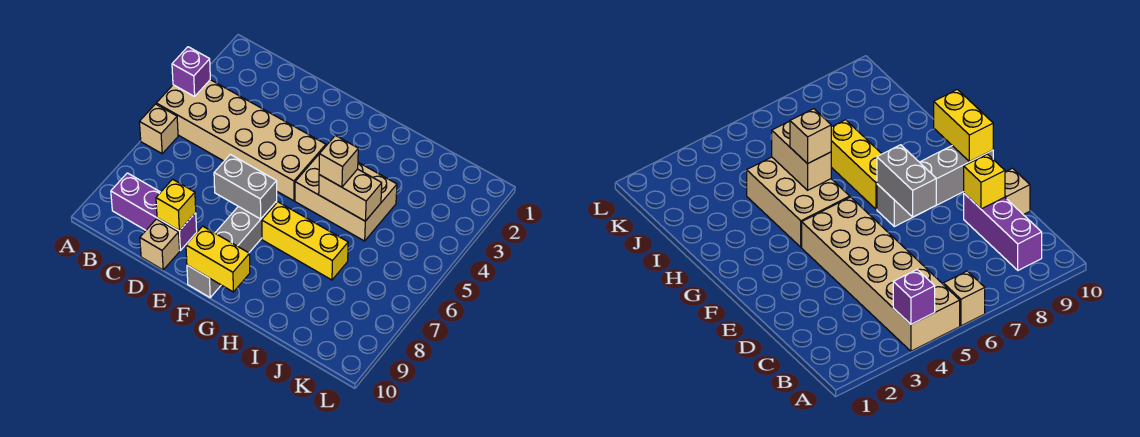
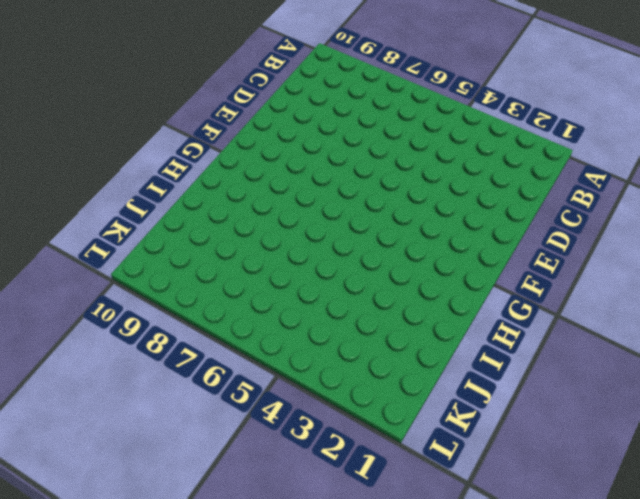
none -> tan brick A4:F5 level 1
none -> tan brick A6 level 1
none -> purple brick B9:D9 level 1

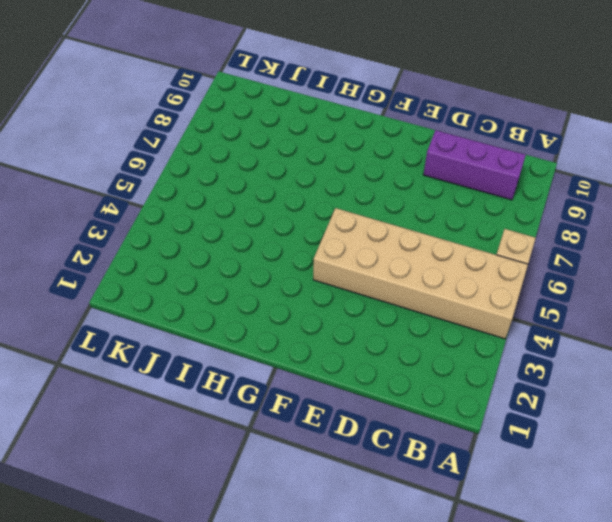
none -> tan brick D10 level 1
none -> grey brick F7:F10 level 1
none -> tan brick G4:I5 level 1

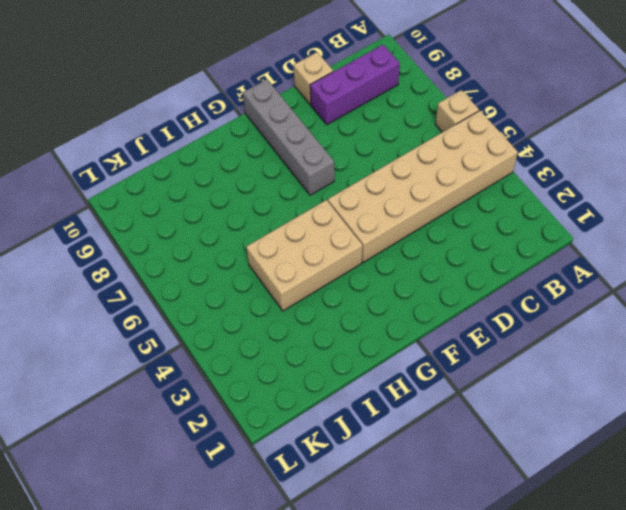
none -> yellow brick G7:I7 level 1
none -> purple brick A4 level 2
none -> yellow brick D9 level 2

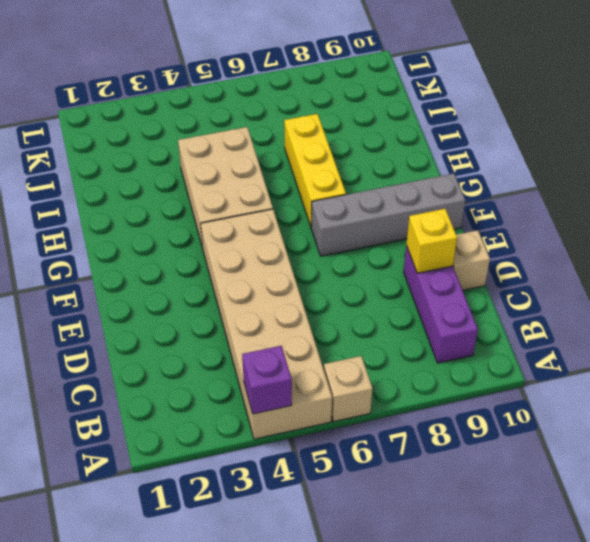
none -> grey brick E7:F7 level 2
none -> yellow brick F10:G10 level 2
none -> tan brick H5:I5 level 2

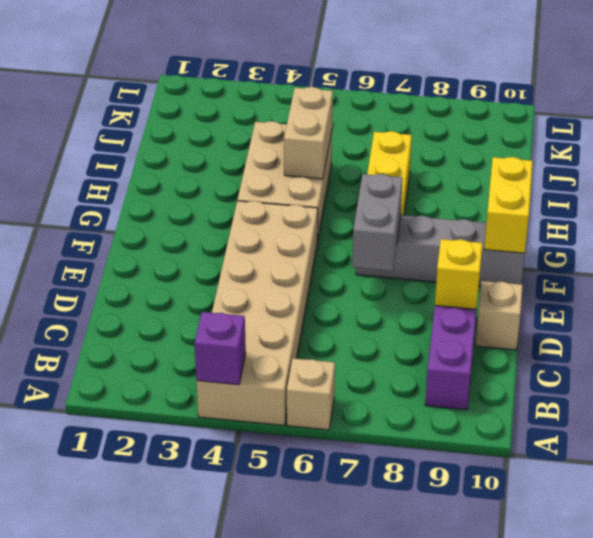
none -> tan brick H5 level 3

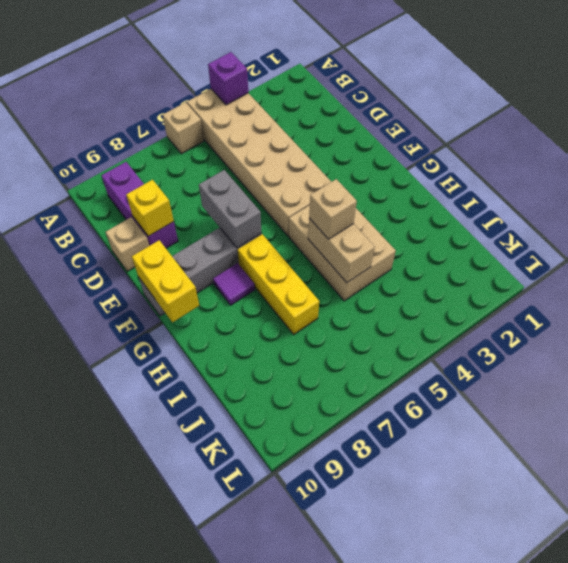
purple tile G8 level 1 -> none

